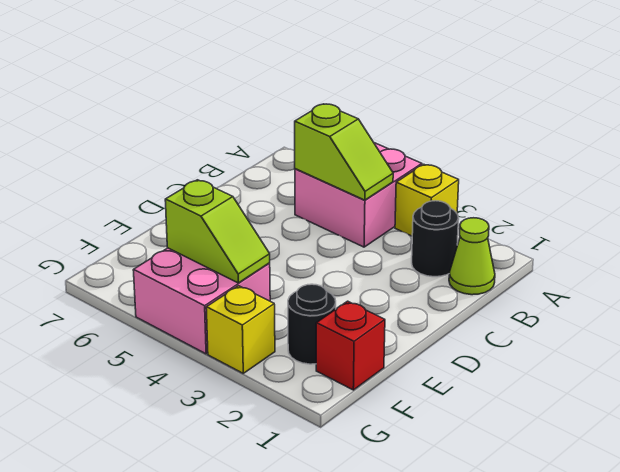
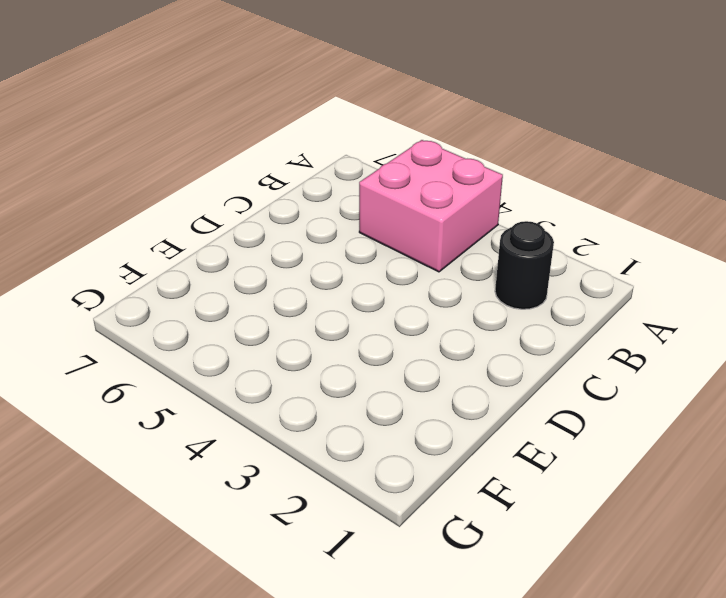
none -> yellow brick A3 level 1
none -> lime cone B1 level 1

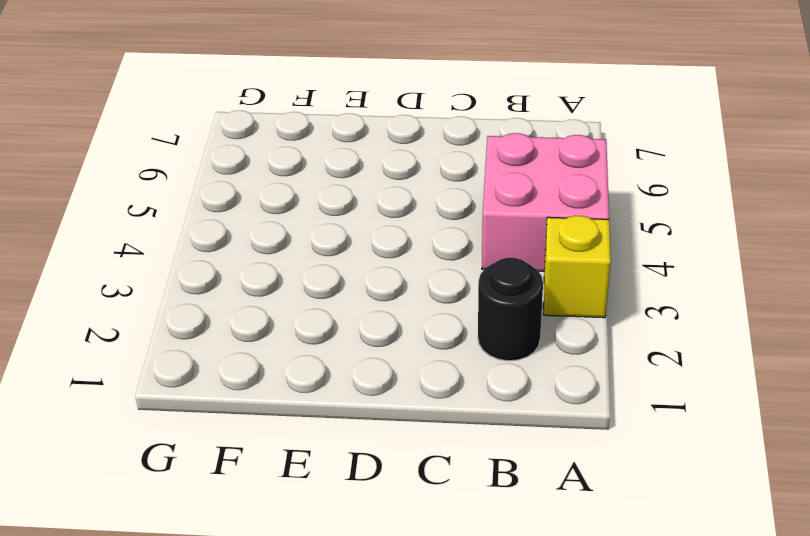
none -> lime cone B1 level 1
none -> red brick F1 level 1

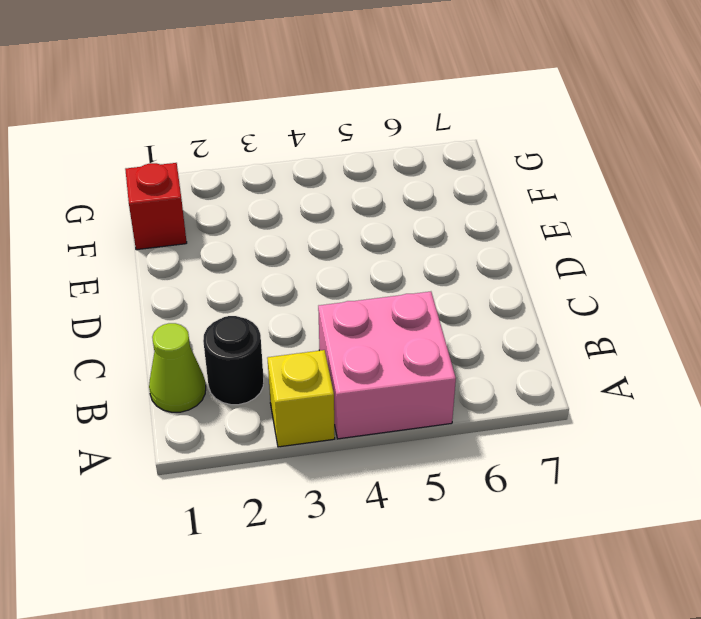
none -> black round brick F2 level 1
none -> pink brick F4:G5 level 1

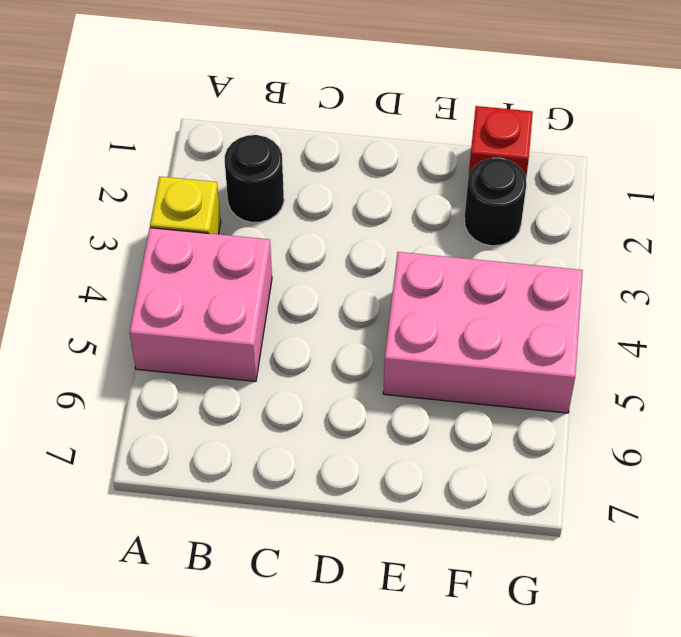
pink brick E4:G5 level 1 -> pink brick F4:G5 level 1
none -> lime cone B1 level 1
none -> yellow brick G3 level 1

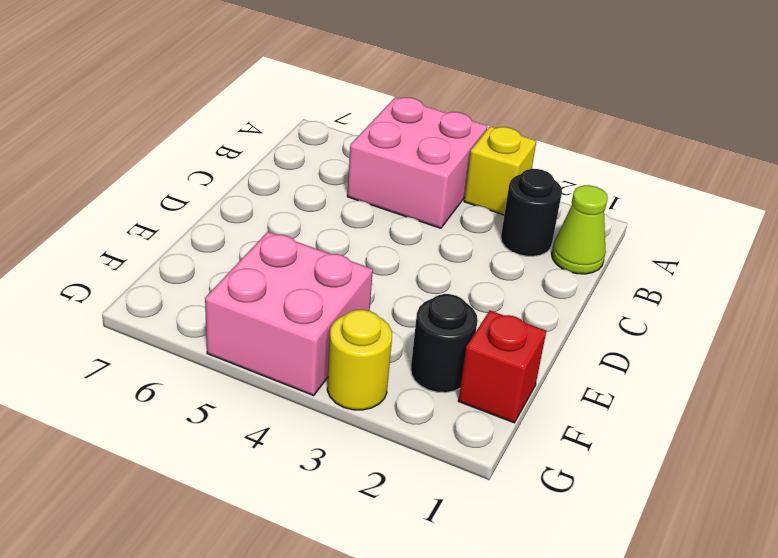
yellow round brick G3 level 1 -> yellow brick G3 level 1
none -> lime slope B4:B5 level 2 top 5
none -> lime slope F4:F5 level 2 top 5

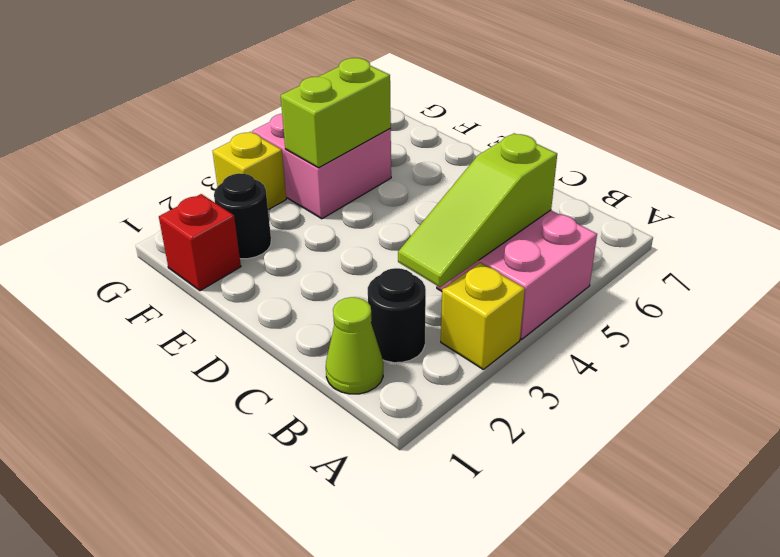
lime slope B3:B5 level 2 top 5 -> lime slope B4:B5 level 2 top 5
lime brick F4:F5 level 2 -> lime slope F4:F5 level 2 top 5

